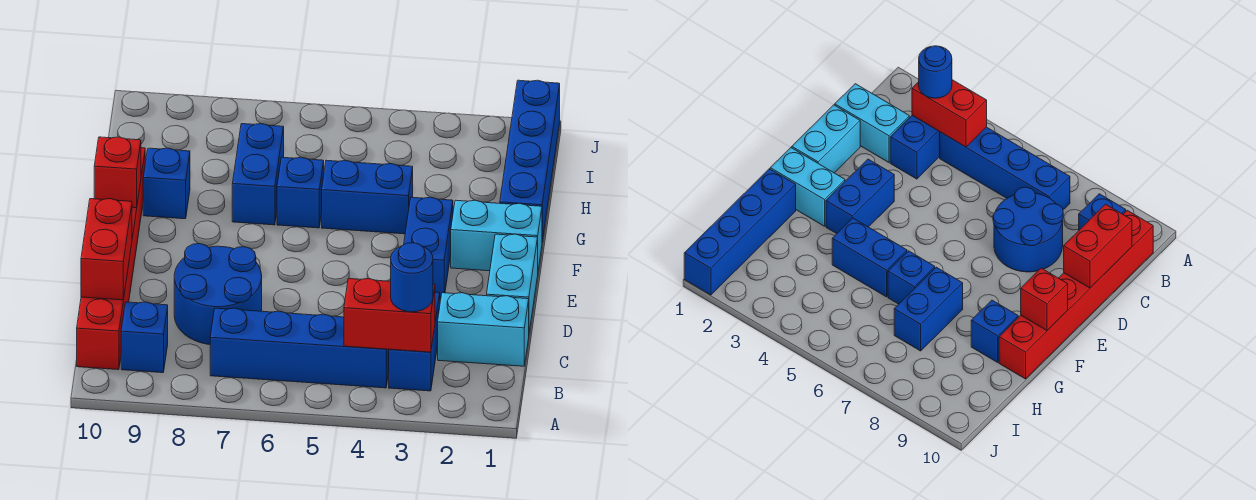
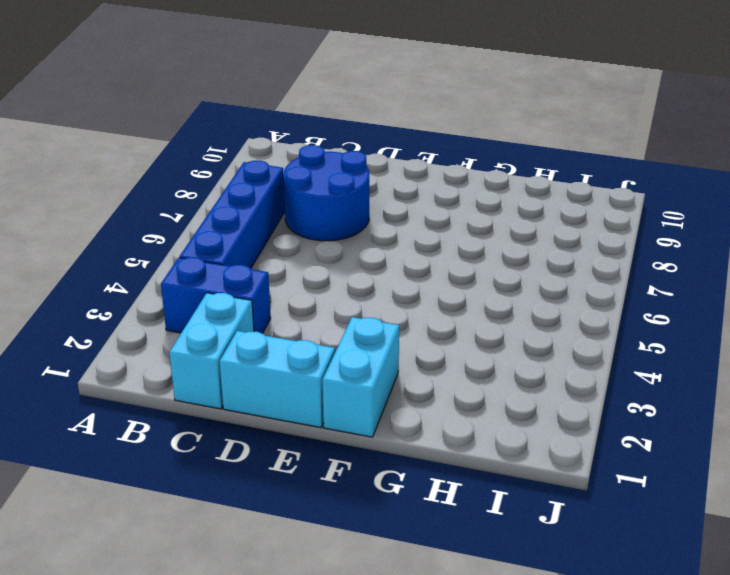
none -> blue brick B9 level 1
none -> red brick B10:G10 level 1
none -> blue brick E3:F3 level 1

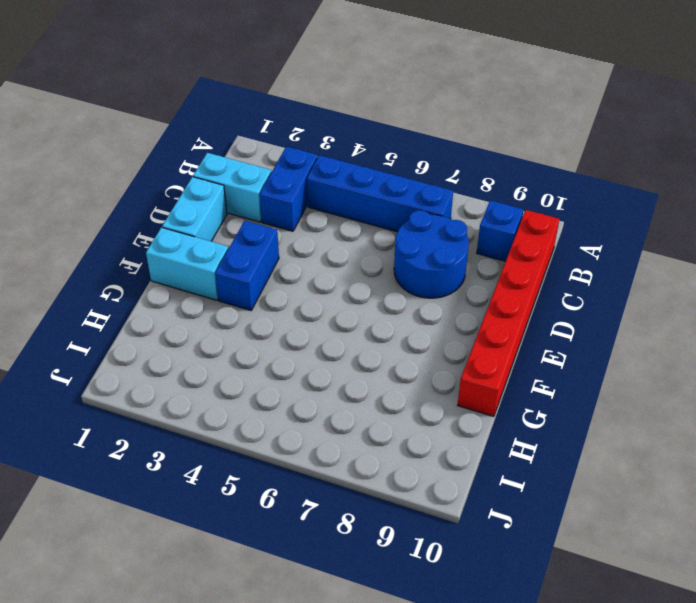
none -> blue brick G1:J1 level 1
none -> blue brick G4:G5 level 1
none -> blue brick G6 level 1

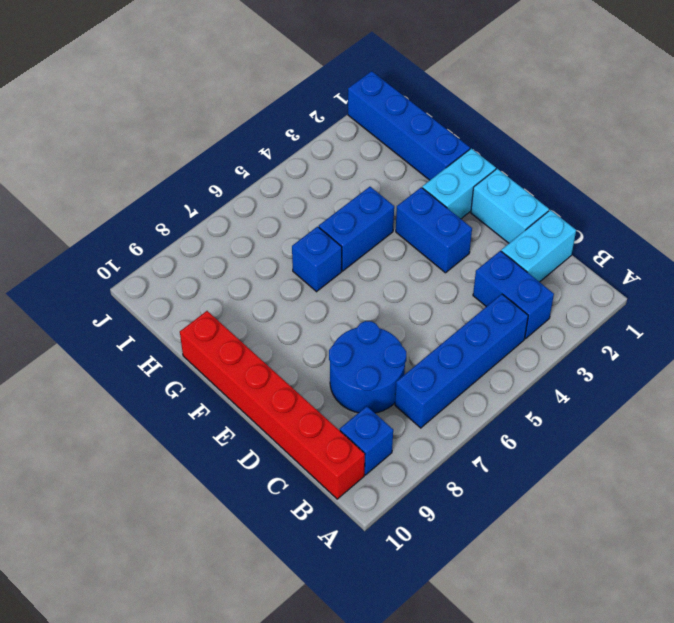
none -> blue brick G7:H7 level 1
none -> blue brick G9 level 1
none -> red brick B3:B4 level 2

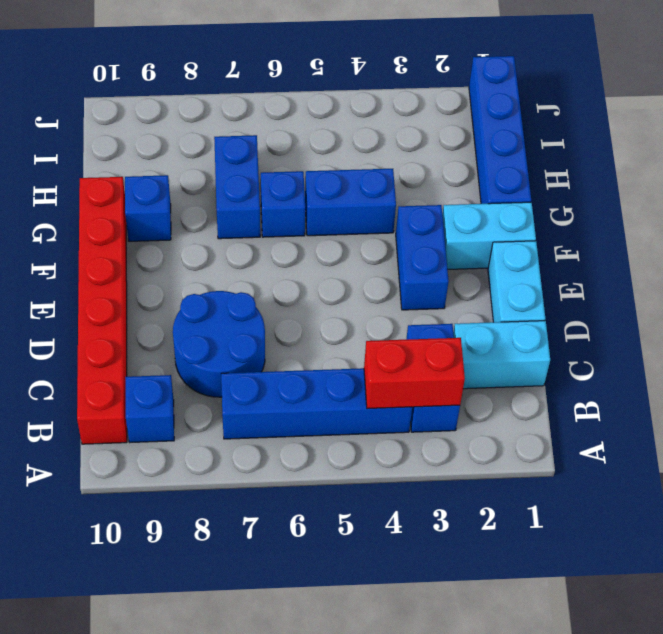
none -> red brick C10:D10 level 2
none -> red brick F10 level 2
none -> blue round brick B3 level 3

